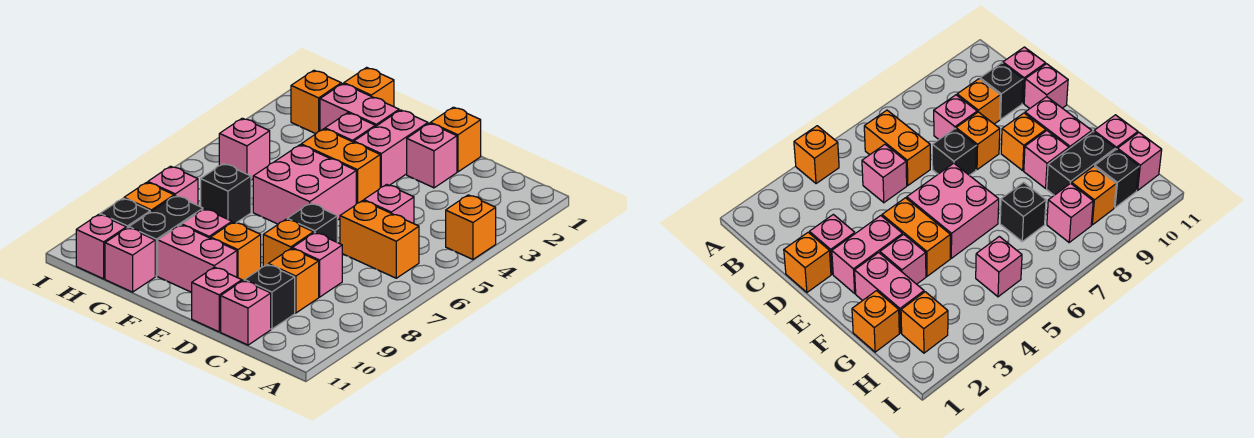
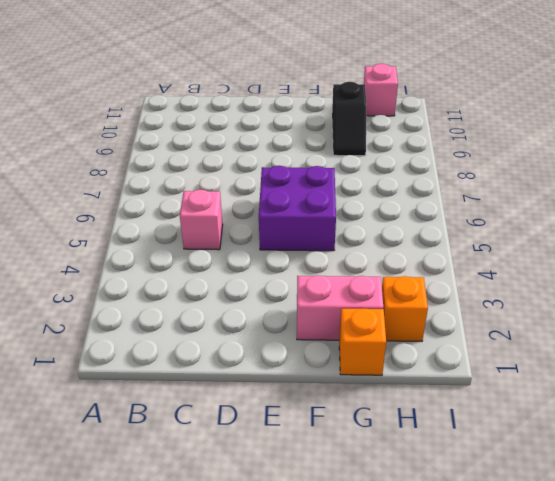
purple brick E5:F6 level 1 -> pink brick E5:F6 level 1
black slope G9:G10 level 1 top 10 -> black brick G9:G10 level 1
none -> orange brick A4 level 1
none -> orange brick B6:C6 level 1
none -> pink brick C8 level 1
none -> orange brick C9 level 1

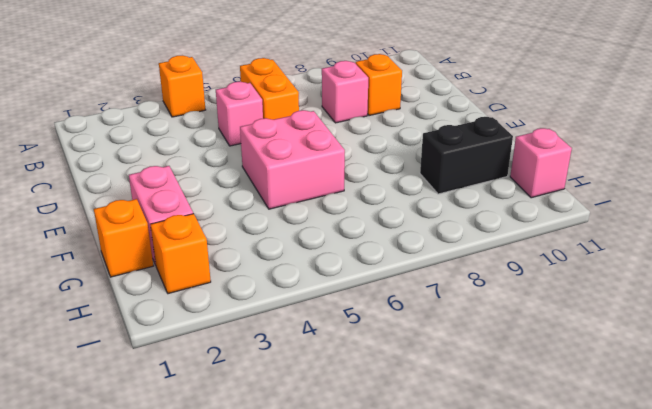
none -> black brick C10 level 1
none -> pink brick C11 level 1
none -> orange brick D1 level 1
none -> pink brick D2 level 1

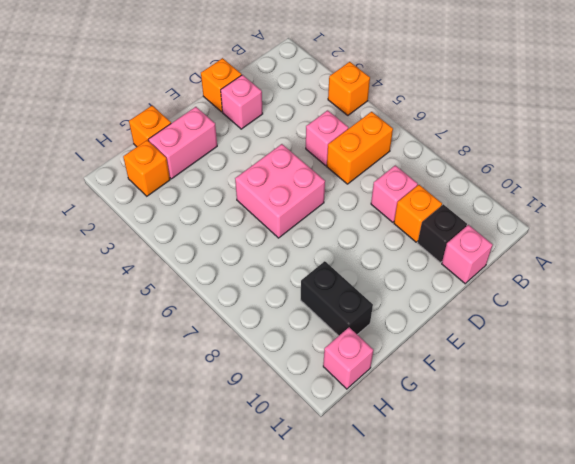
none -> black brick D7 level 1
none -> orange brick D8 level 1
none -> pink brick D11 level 1
none -> pink brick E2:E3 level 1

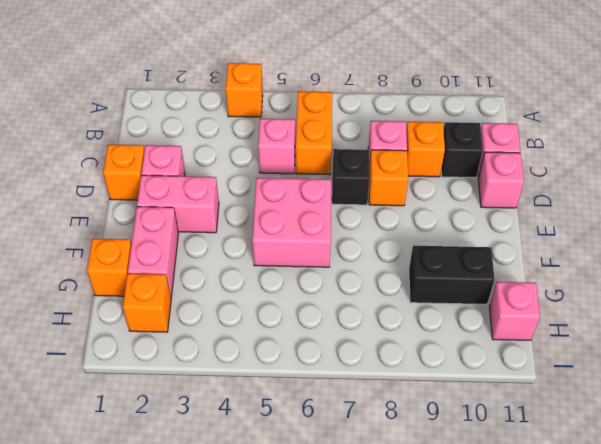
none -> orange brick E4:F4 level 1
none -> orange brick E9 level 1
none -> pink brick E10:F10 level 1
none -> pink brick F3 level 1

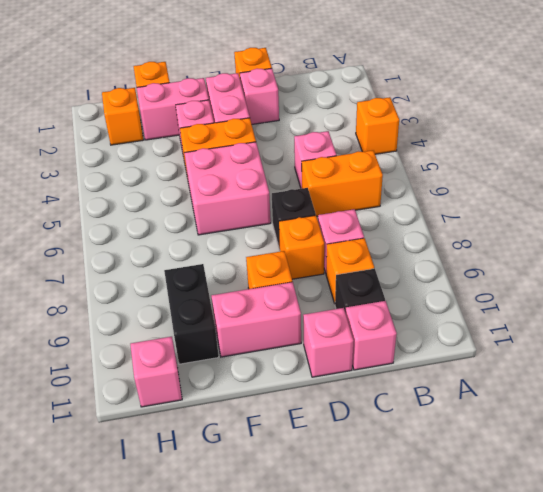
none -> pink brick F9 level 1
none -> black brick G7 level 1
none -> pink brick G11 level 1
none -> pink brick H5 level 1

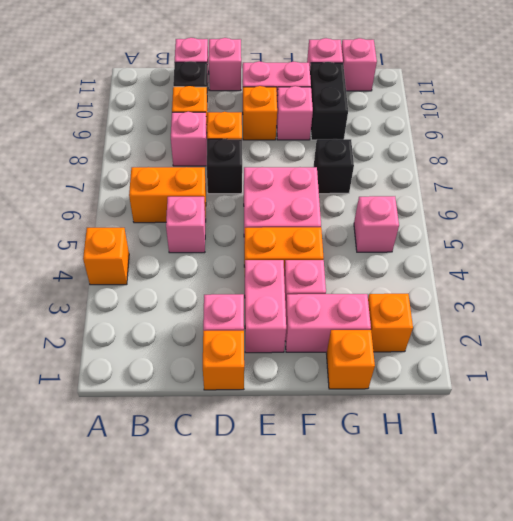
none -> pink brick H8 level 1
none -> orange brick H9 level 1
none -> black brick H10 level 1

